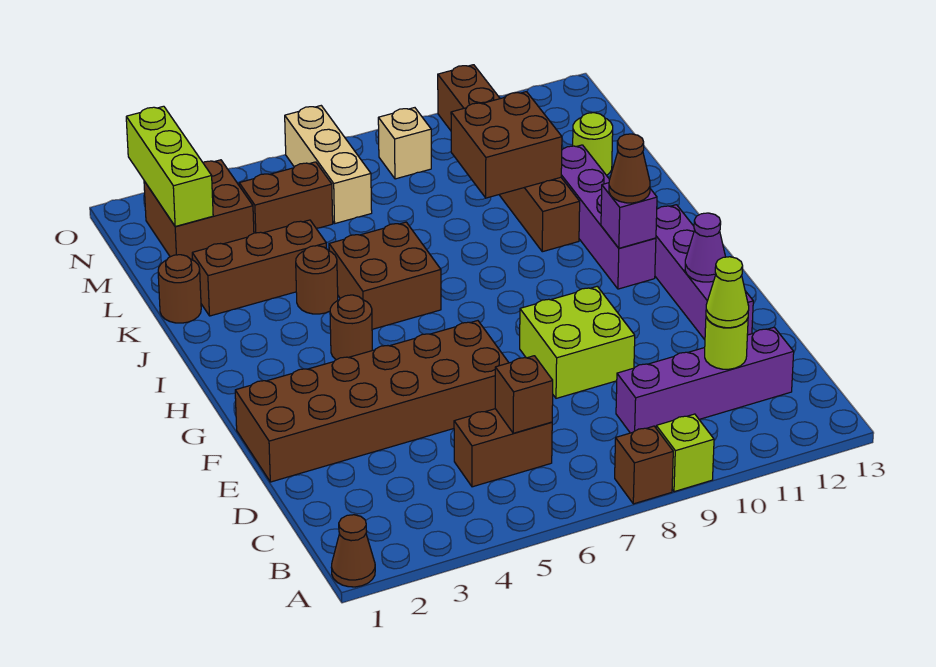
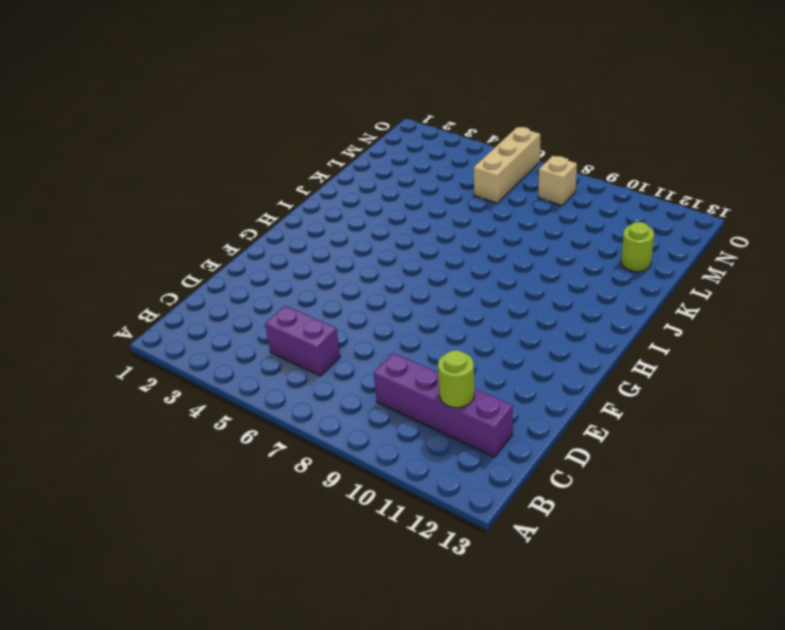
purple brick C5:C6 level 1 -> brown brick C5:C6 level 1
none -> brown cone A1 level 1
none -> brown brick A8 level 1
none -> lime brick A9 level 1

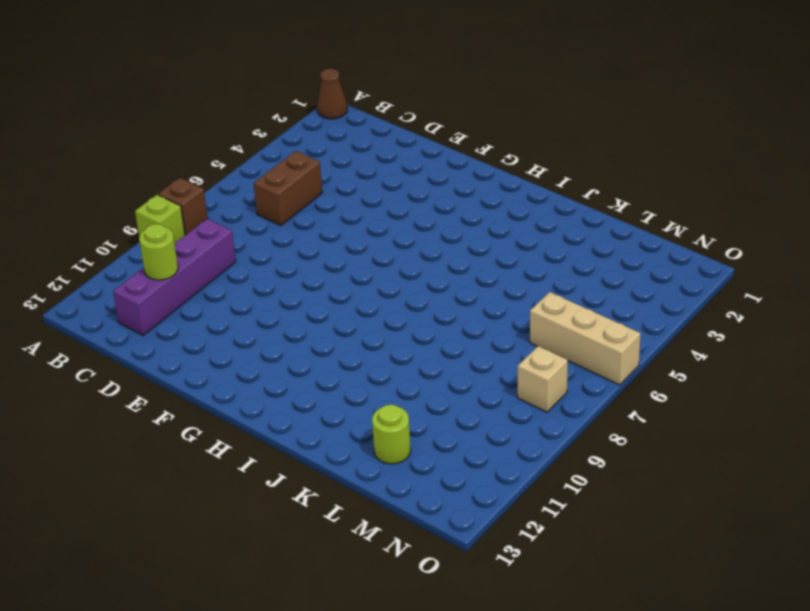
none -> brown brick E1:F6 level 1
none -> lime brick E8:F9 level 1
none -> purple brick E12:H12 level 1

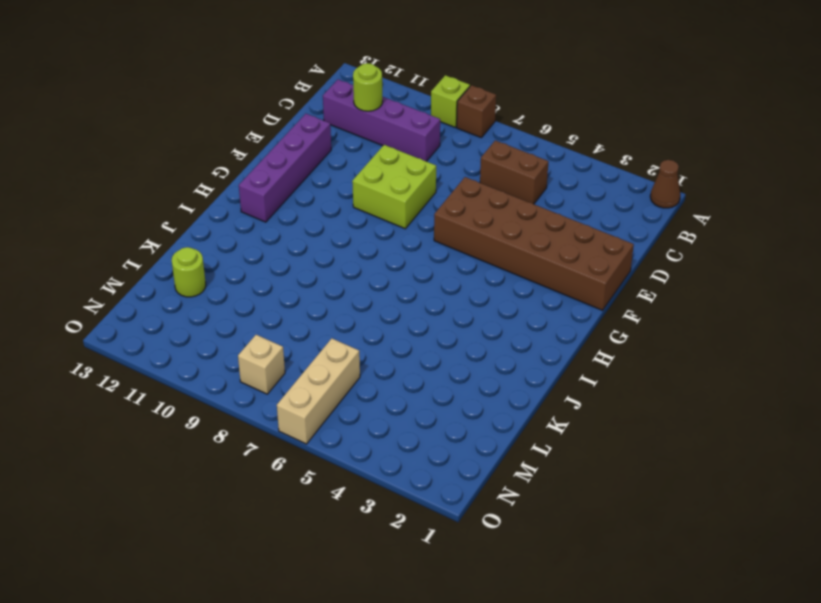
none -> brown round brick H4 level 1
none -> purple brick H11:K11 level 1
none -> brown brick I5:J6 level 1

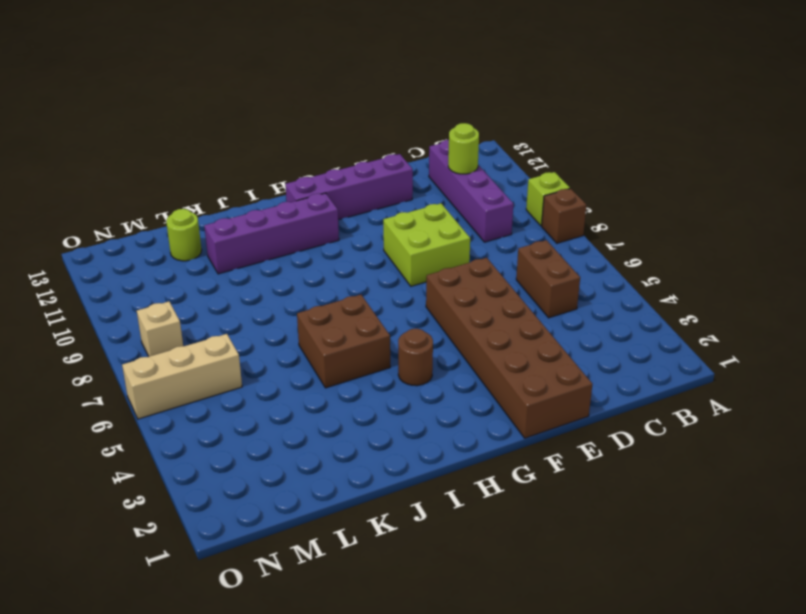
none -> brown cone A1 level 1
none -> brown round brick J4 level 1
none -> brown brick J10:O10 level 1

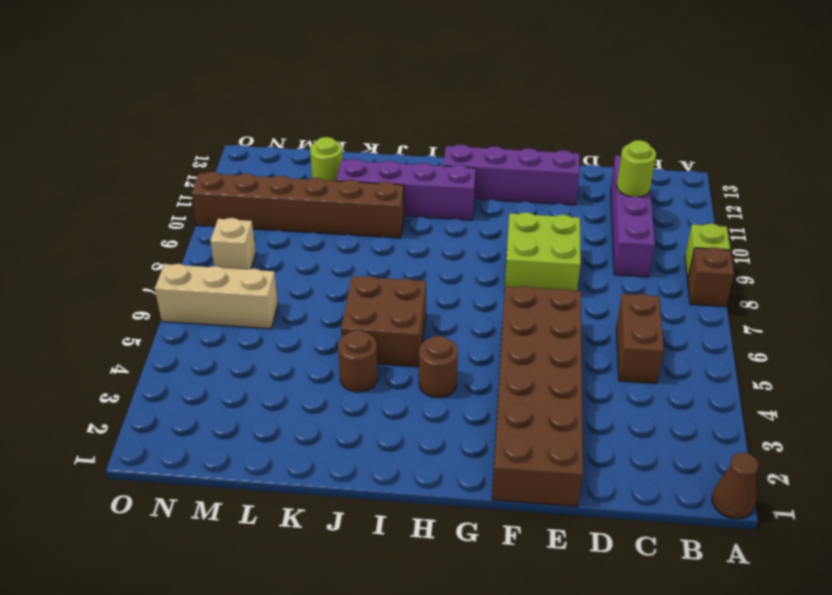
none -> brown round brick K1 level 1
none -> brown brick K2:K4 level 1
none -> brown brick M2:N3 level 1

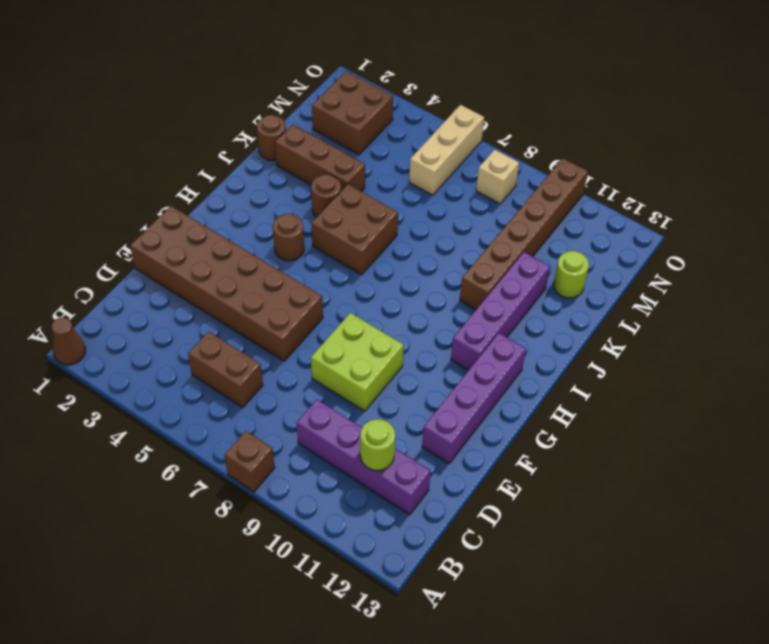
none -> lime brick A9 level 1
none -> brown brick M4:M5 level 1
none -> brown brick C6 level 2

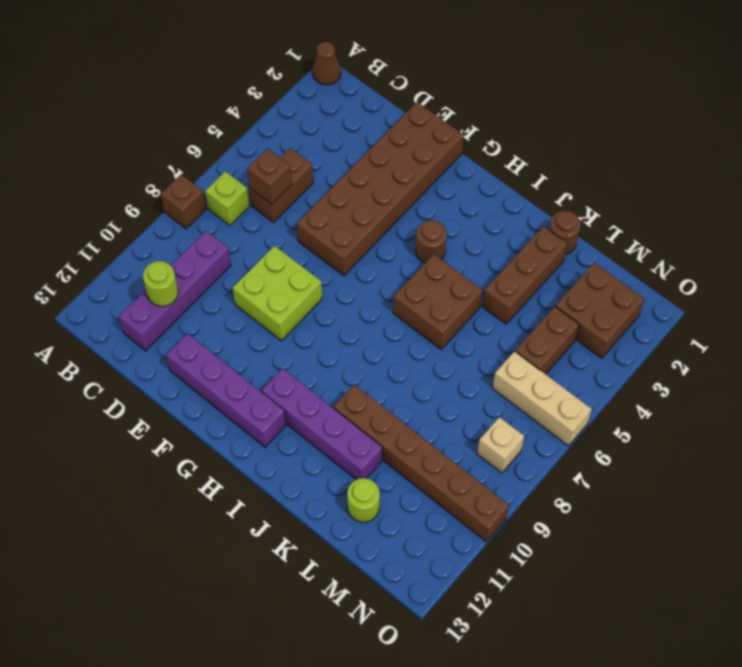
lime brick B7 level 1 -> lime brick A9 level 1
none -> brown round brick J4 level 1
none -> purple cone F12 level 2
none -> purple brick H11 level 2

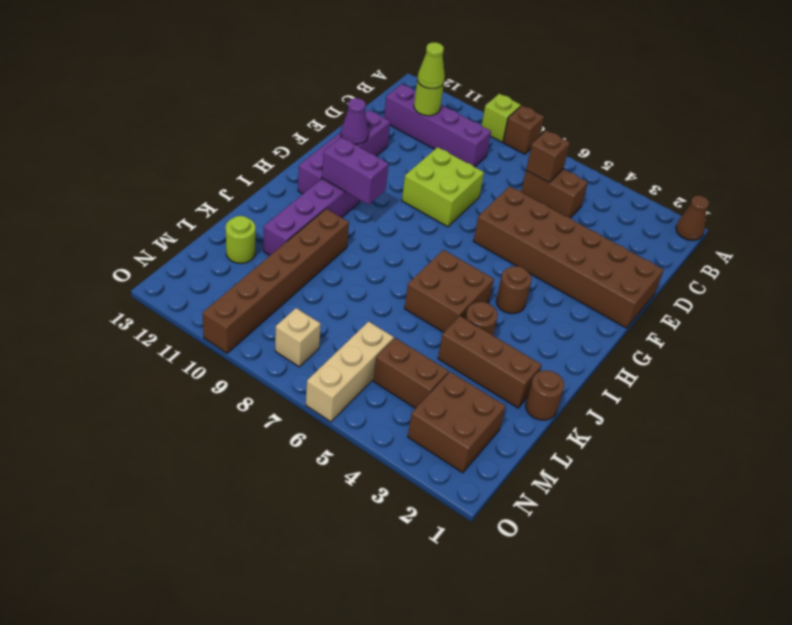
purple brick H10:H11 level 2 -> purple brick H11 level 2
none -> brown brick K9:L10 level 2
none -> lime brick M2:O2 level 2
none -> brown cone H11 level 3

